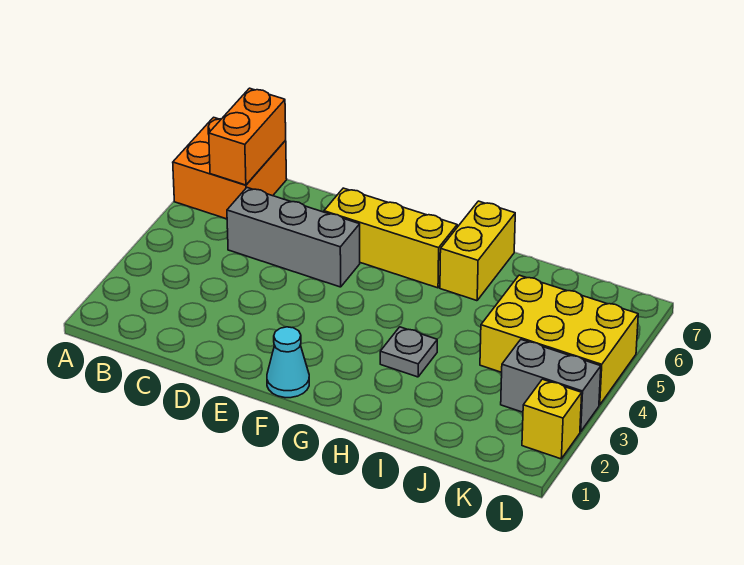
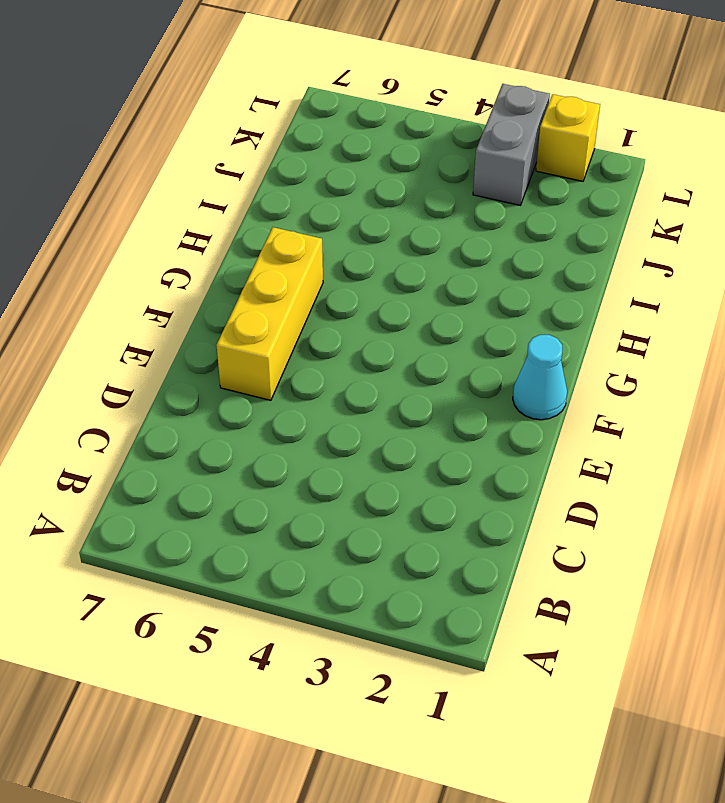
none -> orange brick A6:B7 level 1
none -> grey brick C5:E5 level 1

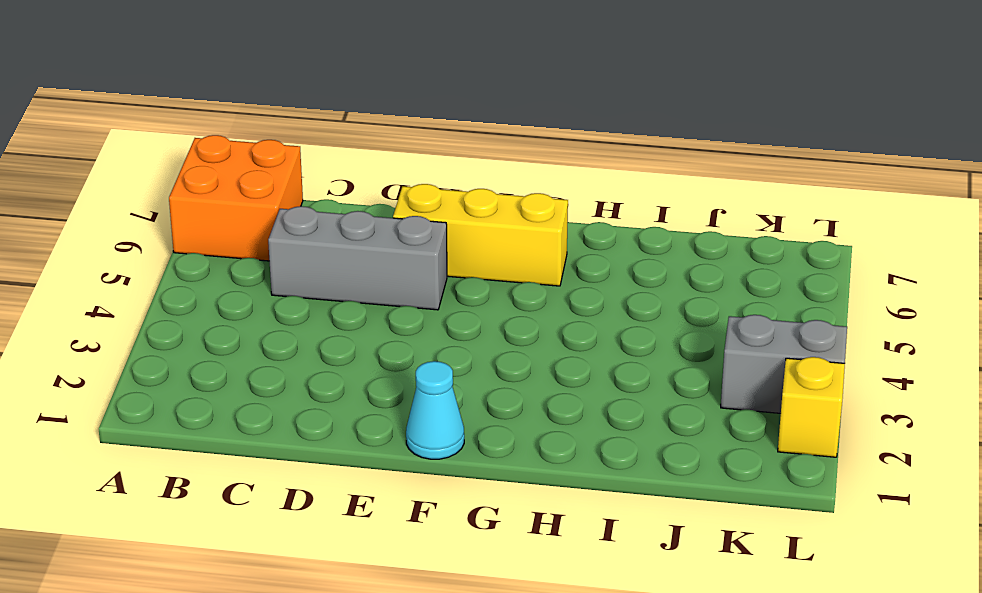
none -> grey plate H3 level 1
none -> yellow brick H6:H7 level 1

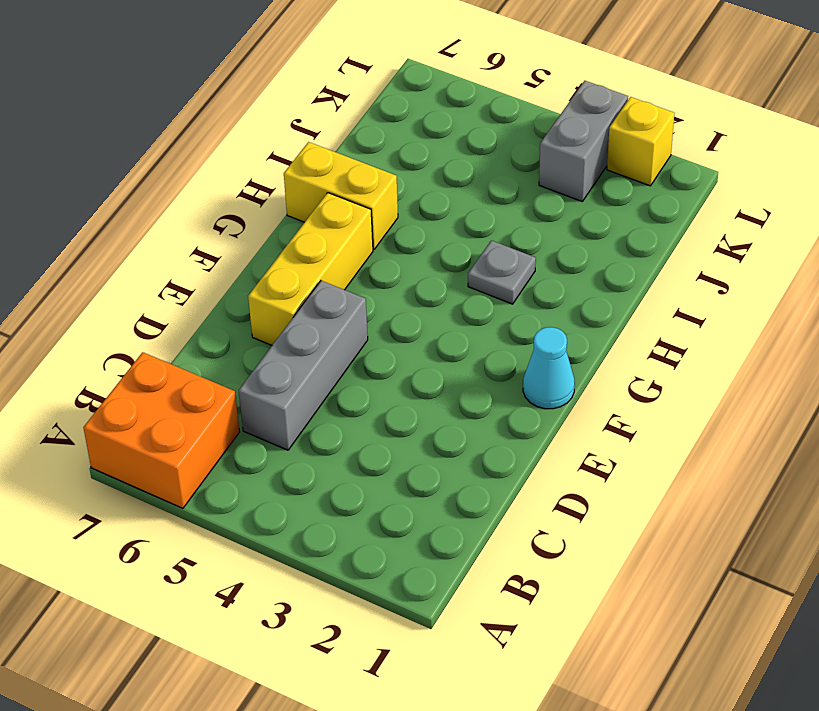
none -> yellow brick J4:L5 level 1
none -> orange brick B6:B7 level 2

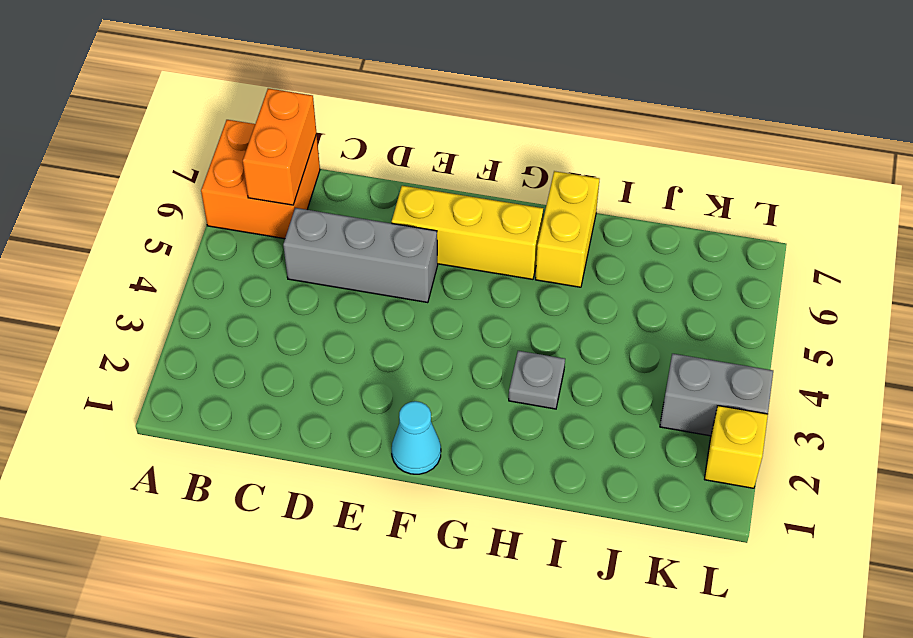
none -> yellow brick J4:L5 level 1

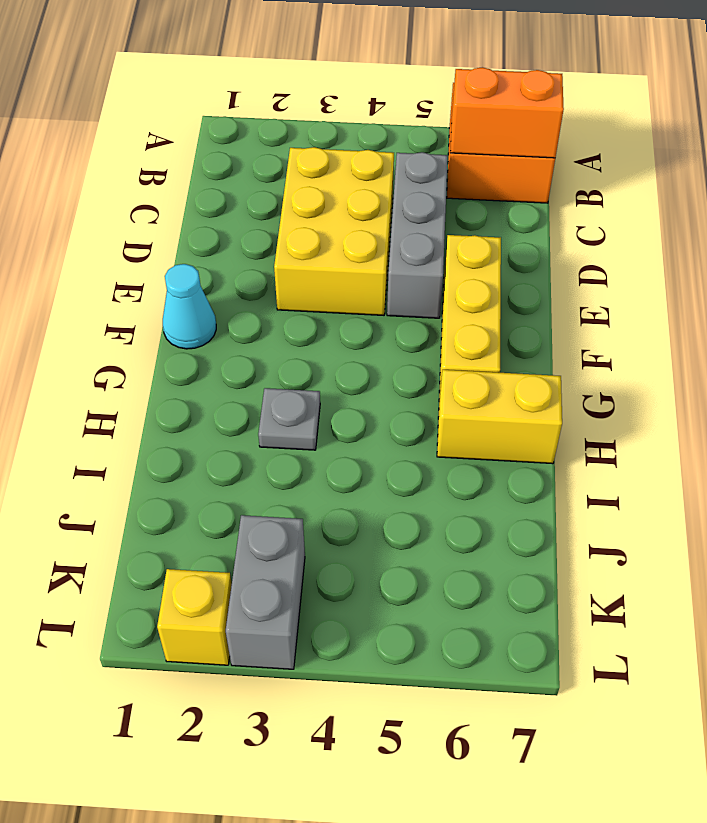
yellow brick C3:E4 level 1 -> yellow brick J4:L5 level 1

